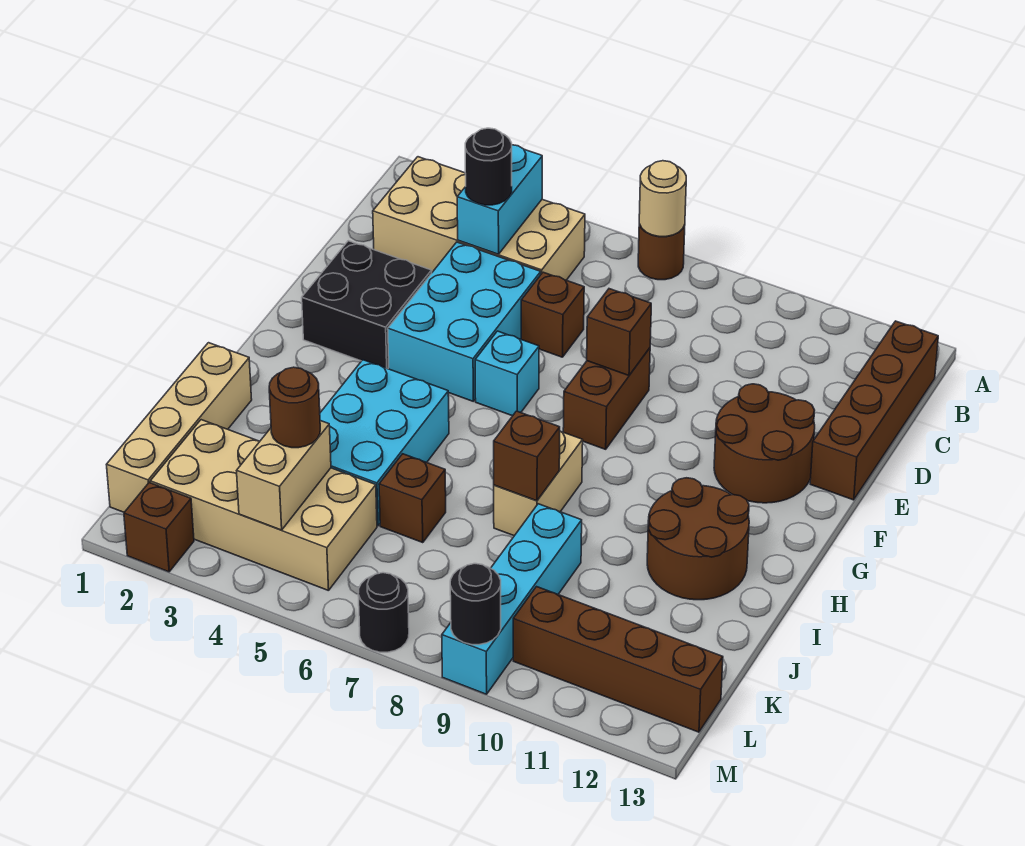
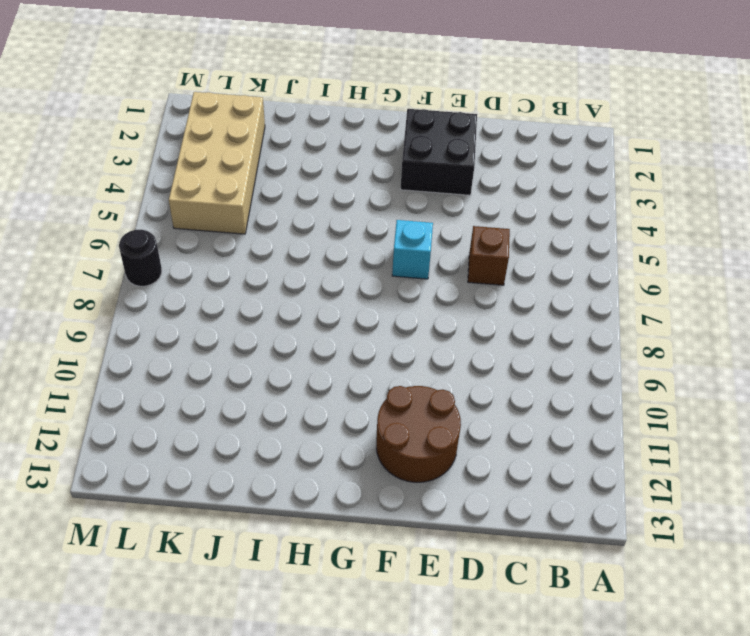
none -> brown round brick A7 level 1
none -> tan brick B2:C5 level 1
none -> brown brick B13:E13 level 1

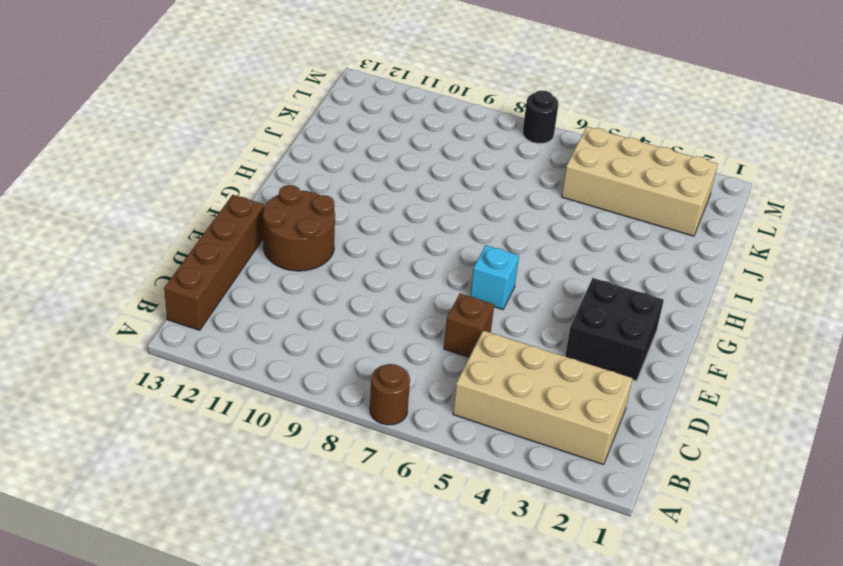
none -> cyan brick D4:F5 level 1
none -> brown brick E8:F8 level 1
none -> cyan brick H4:J5 level 1

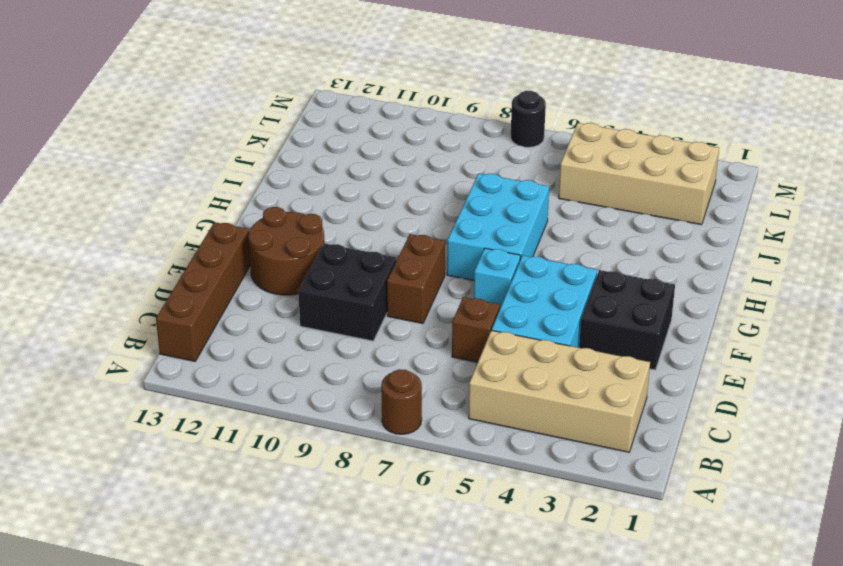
black brick D9:E10 level 1 -> none
cyan brick G6:I7 level 1 -> cyan brick H4:J5 level 1
none -> tan brick H8:I8 level 1
none -> brown round brick H11:I12 level 1
none -> tan brick I1:L1 level 1

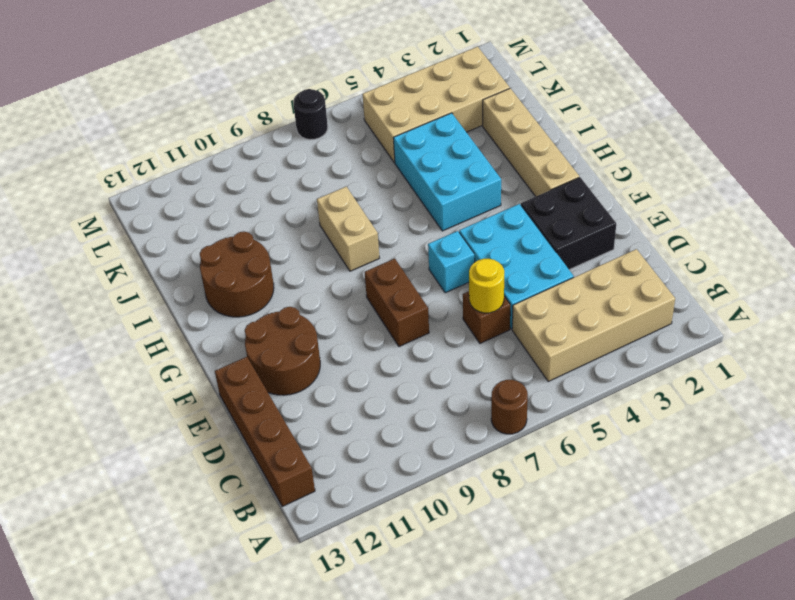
yellow round brick D6 level 2 -> none
tan brick G2:J2 level 1 -> tan brick I1:L1 level 1
none -> brown brick J6 level 1
none -> cyan brick J9:M9 level 1
none -> brown brick L10:L13 level 1

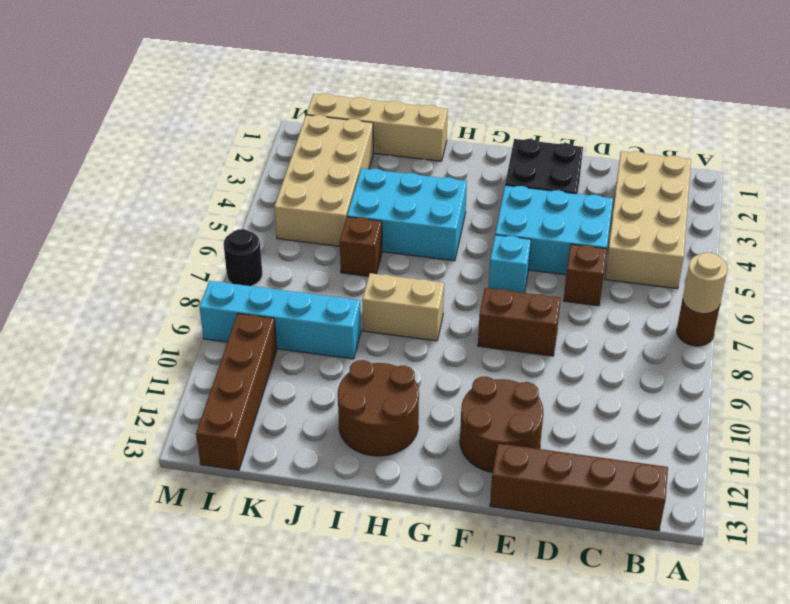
none -> brown brick M2 level 1
none -> cyan brick B4:C4 level 2
none -> brown brick E8 level 2

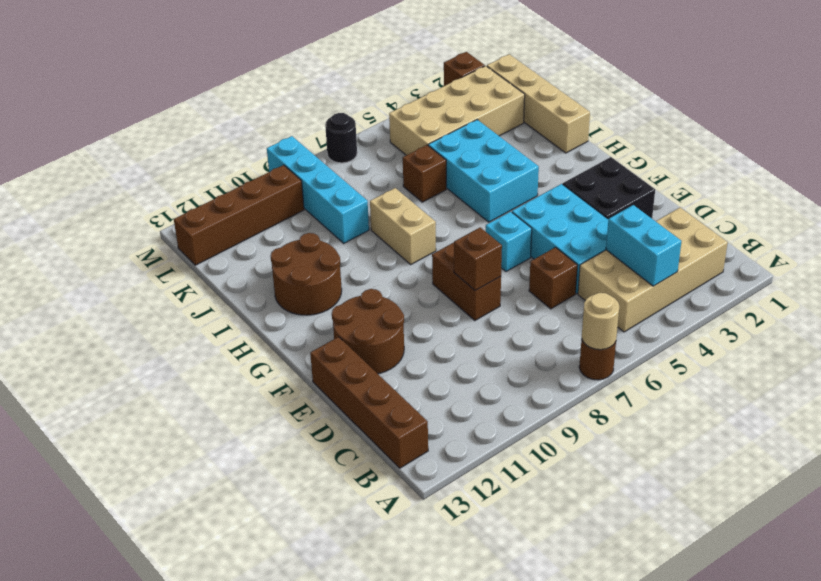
none -> brown brick I8 level 2
none -> tan brick K4:L4 level 2
none -> black round brick M9 level 2

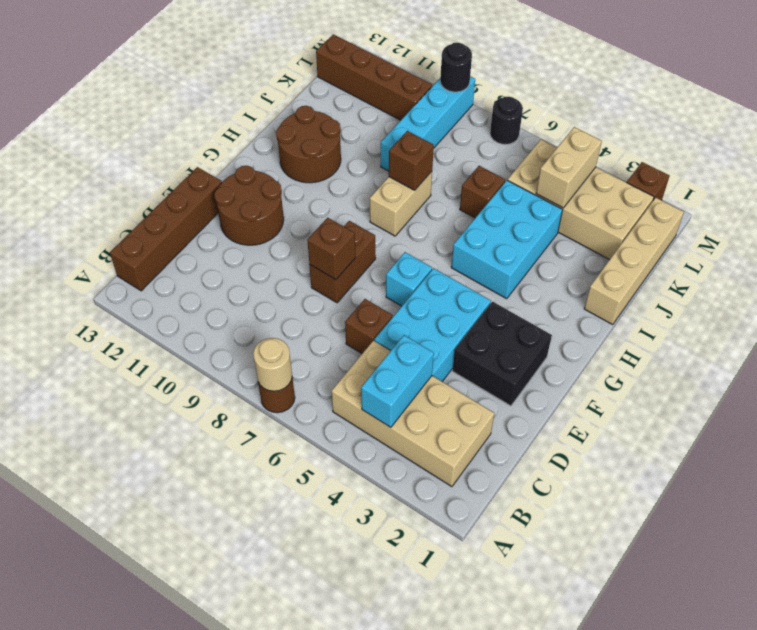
none -> black round brick C4 level 3
none -> brown round brick K4 level 3

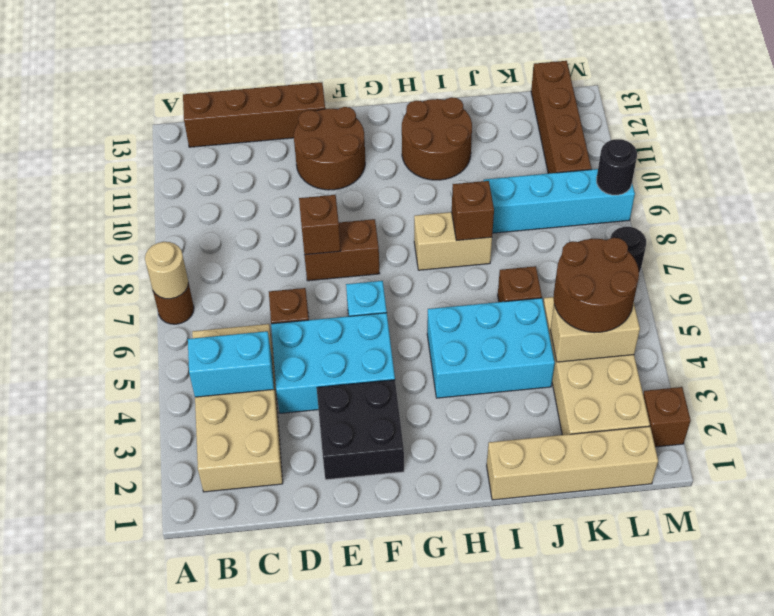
brown round brick K4:L5 level 3 -> brown round brick K4 level 3
none -> black round brick C4 level 3

